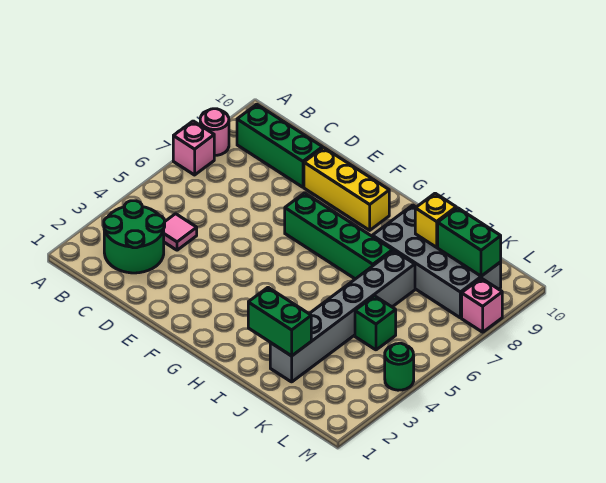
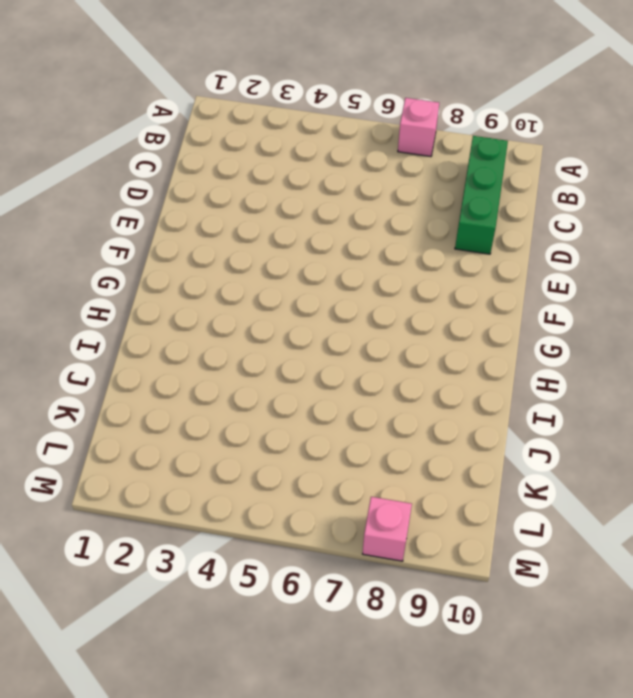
none -> pink round brick A8 level 1
none -> green round brick B2:C3 level 1
none -> pink tile C4 level 1

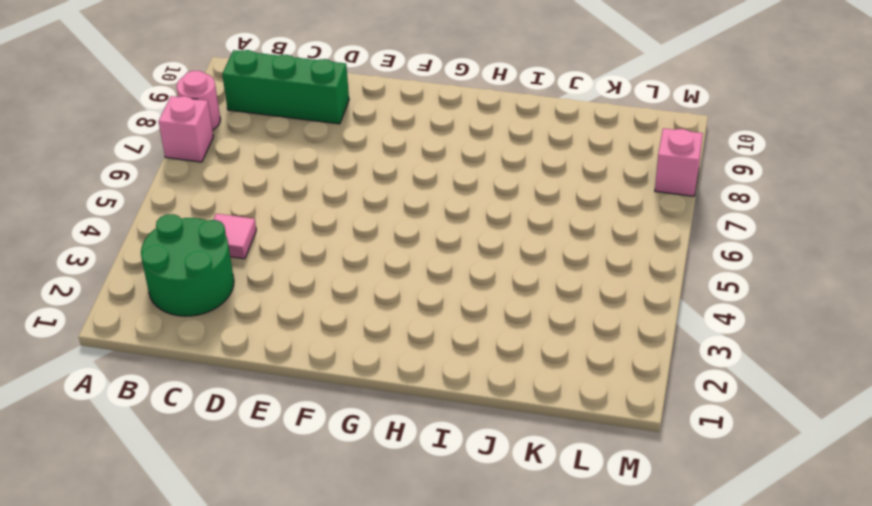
none -> yellow brick E9:G9 level 1
none -> green brick F7:I7 level 1
none -> grey brick I8:L9 level 1

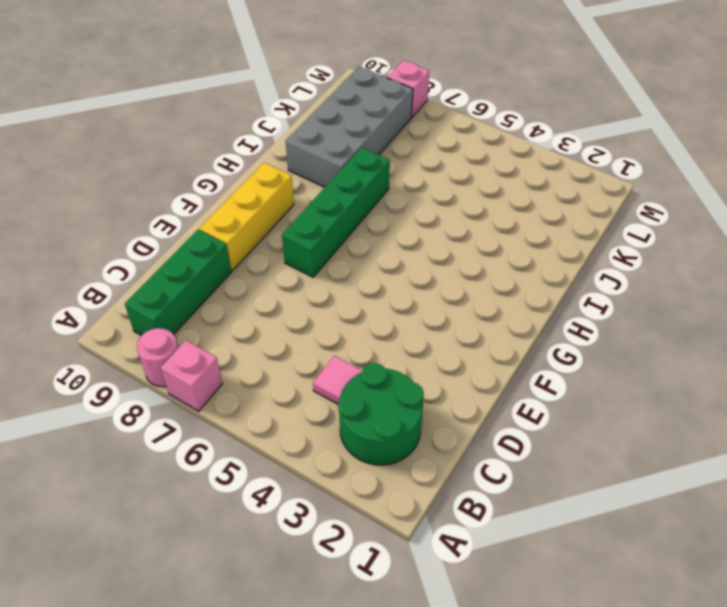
none -> grey brick J2:J7 level 1
none -> green brick K5 level 1
none -> green round brick M4 level 1

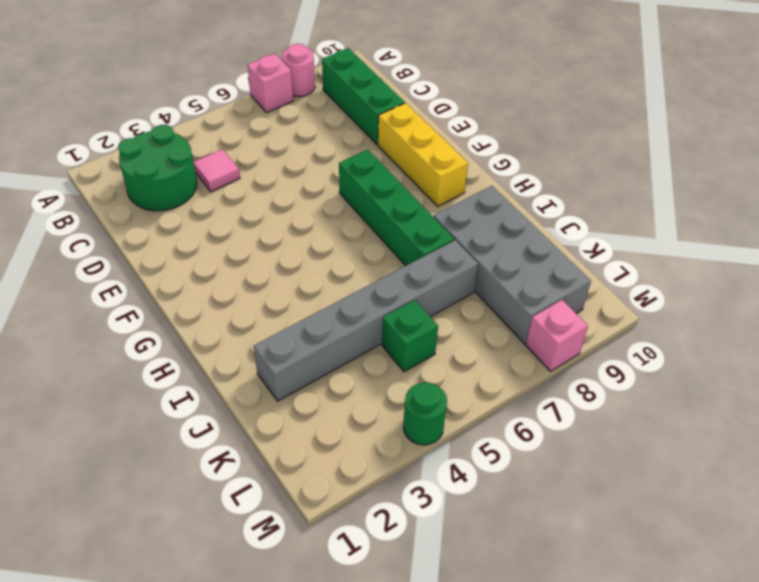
none -> green brick I2:J2 level 2
none -> yellow brick J9 level 2
none -> green brick K9:L9 level 2

